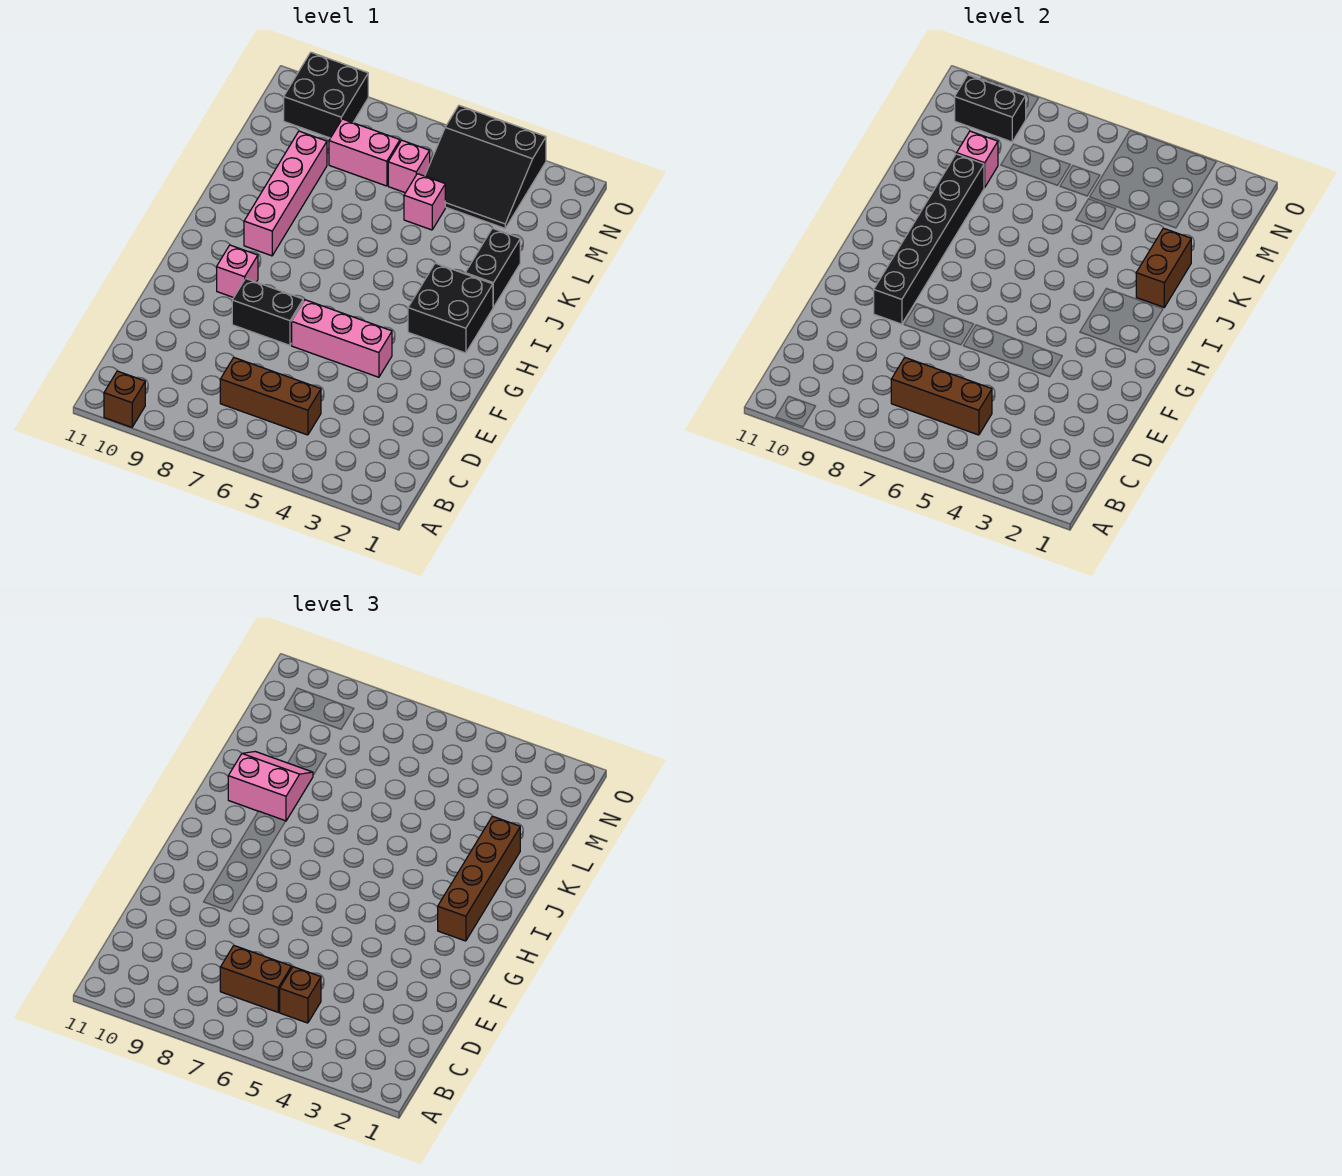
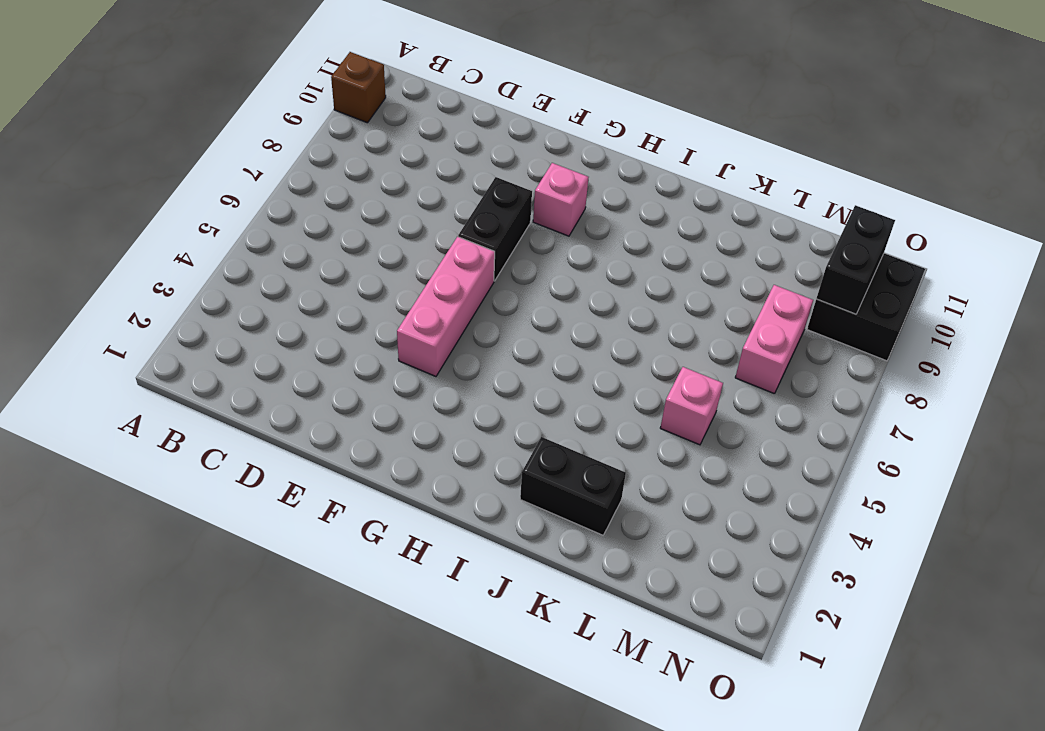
none -> brown brick C5:C7 level 1
none -> black brick H2:I3 level 1
none -> pink brick I9:L9 level 1

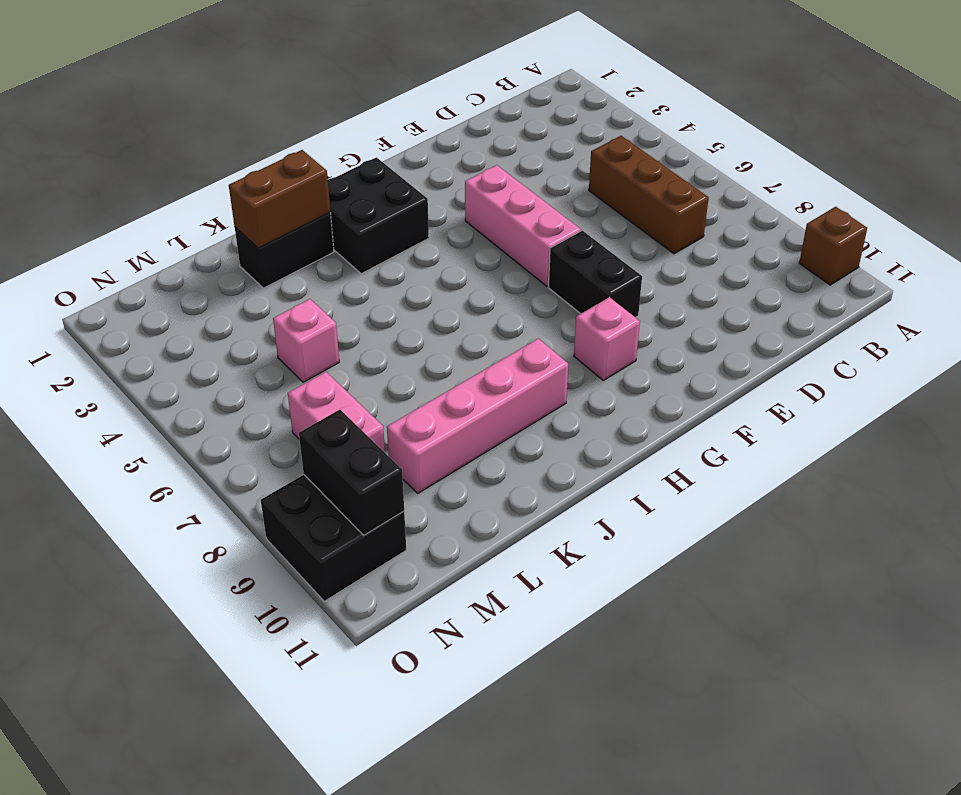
none -> black slope M3:O5 level 1 top O
none -> pink brick M6 level 1
none -> brown brick C5:C7 level 2

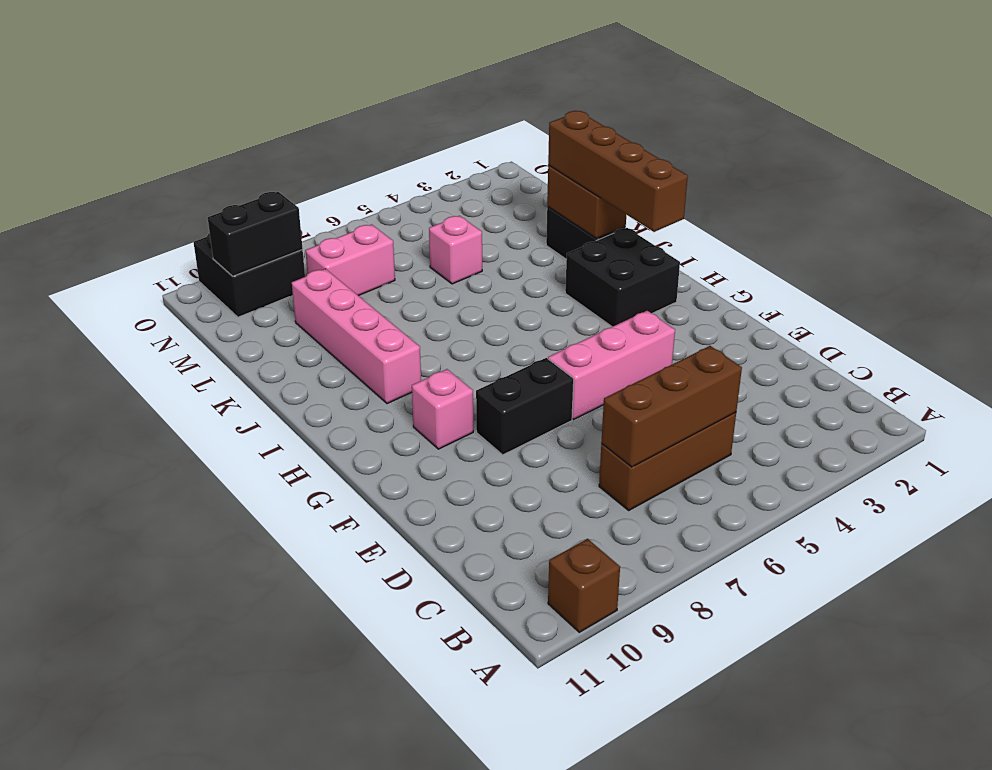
none -> black slope M3:O5 level 1 top O
none -> pink brick M6 level 1
none -> black brick F9:K9 level 2

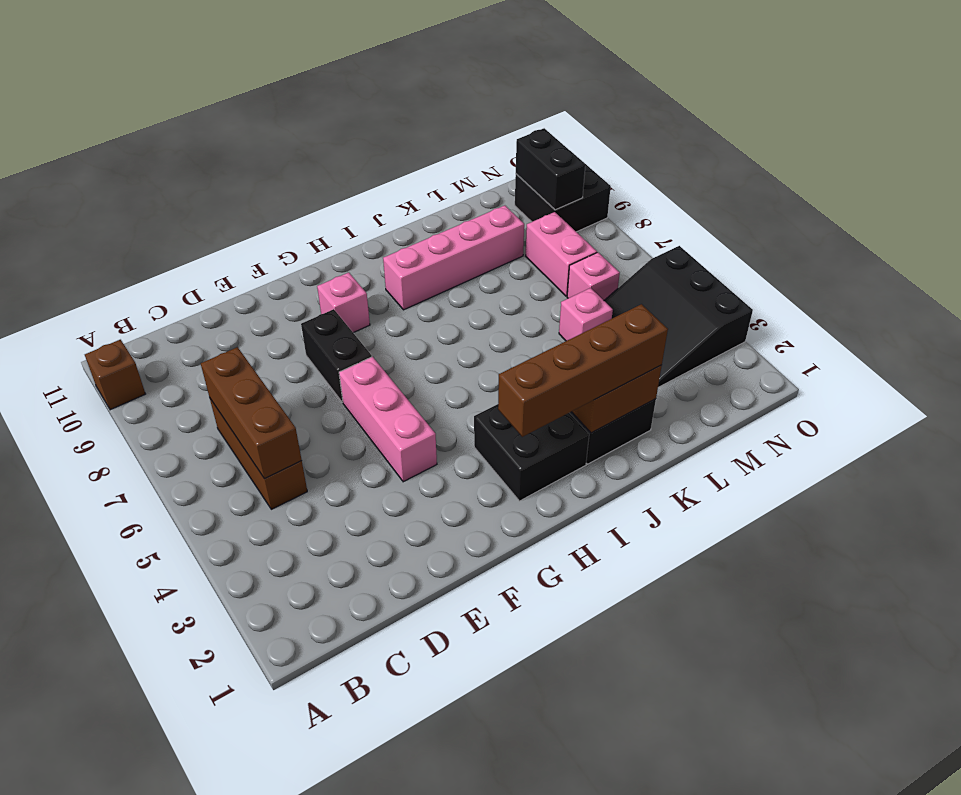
none -> black brick F9:K9 level 2
none -> pink brick L9 level 2
none -> brown brick C5 level 3

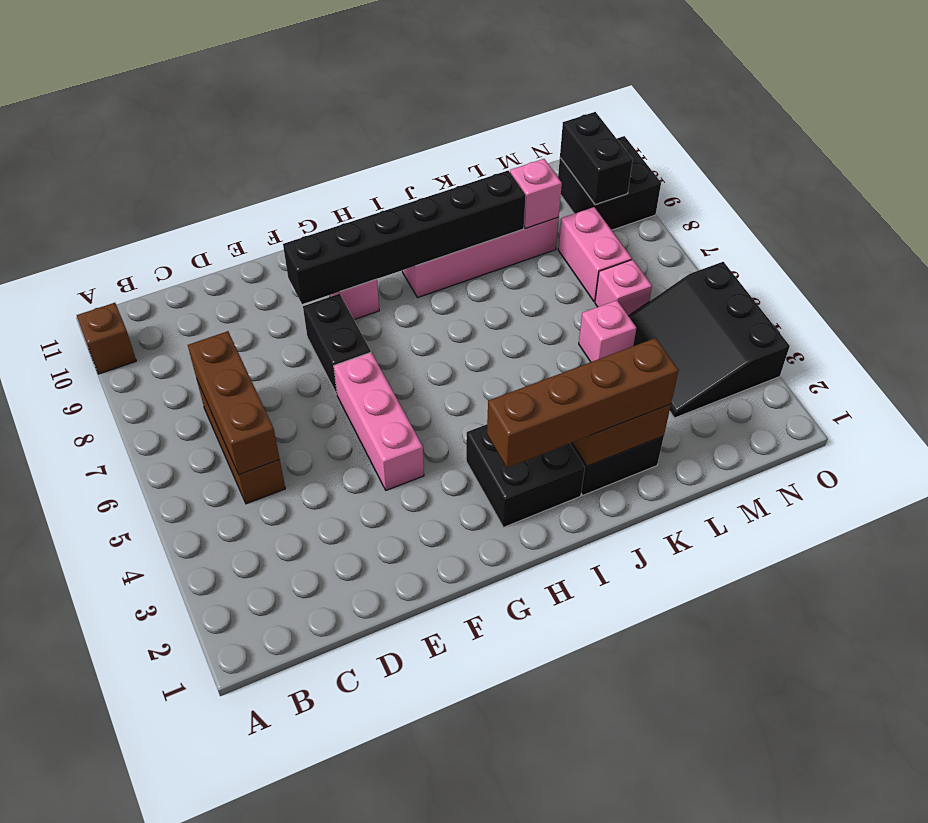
none -> brown brick C5 level 3
none -> brown brick C6:C7 level 3
none -> pink slope J9:K10 level 3 top J

